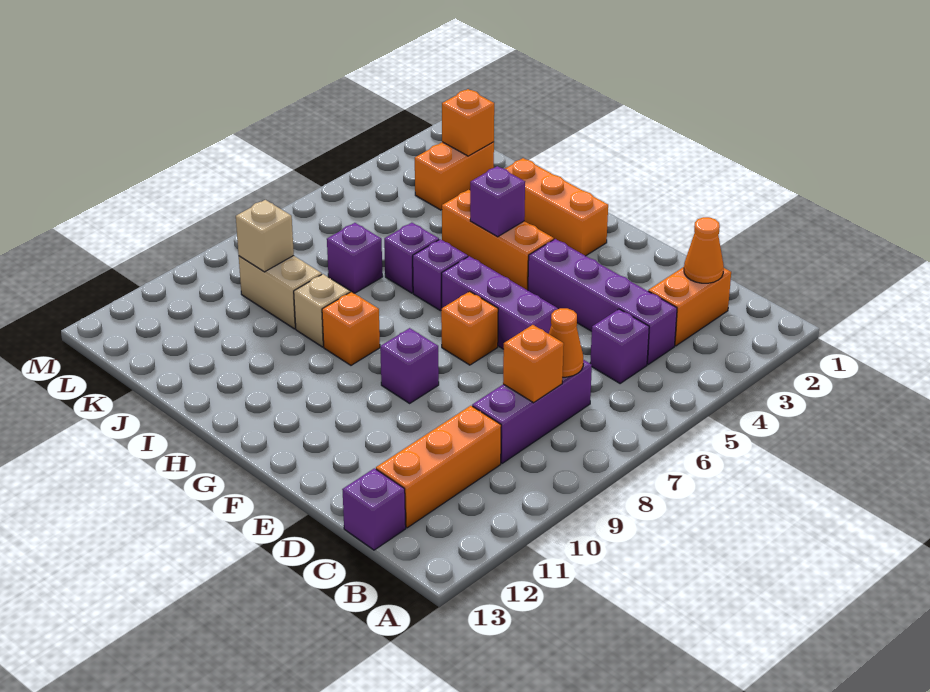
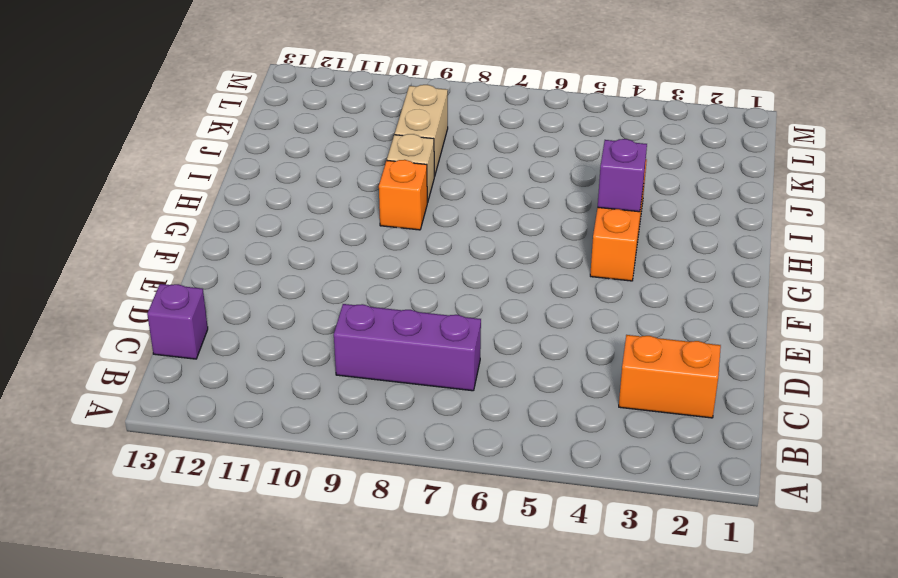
none -> purple brick C4:F4 level 1
none -> purple brick C5 level 1
none -> orange brick C10:C12 level 1

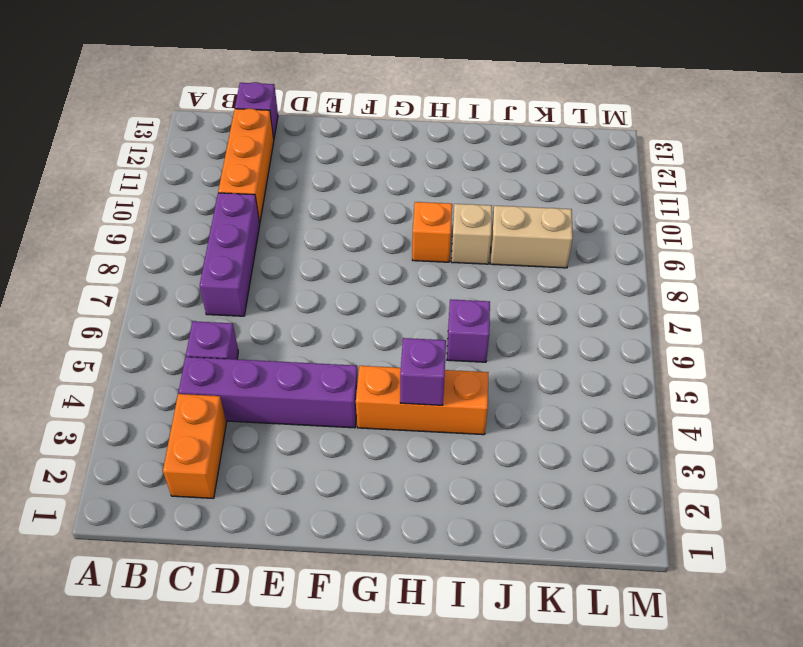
none -> purple brick E6:G6 level 1
none -> orange brick F7 level 1
none -> purple brick F9 level 1

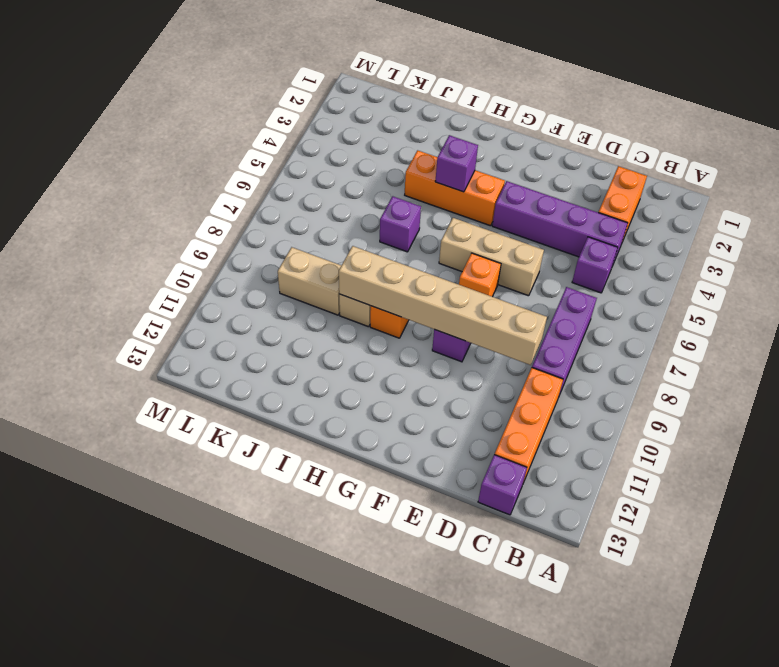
tan brick D9:I9 level 2 -> none
tan brick E6:G6 level 1 -> purple brick E6:G6 level 1
none -> orange brick G2:I2 level 1
none -> purple brick H6 level 1
none -> purple brick J7 level 1

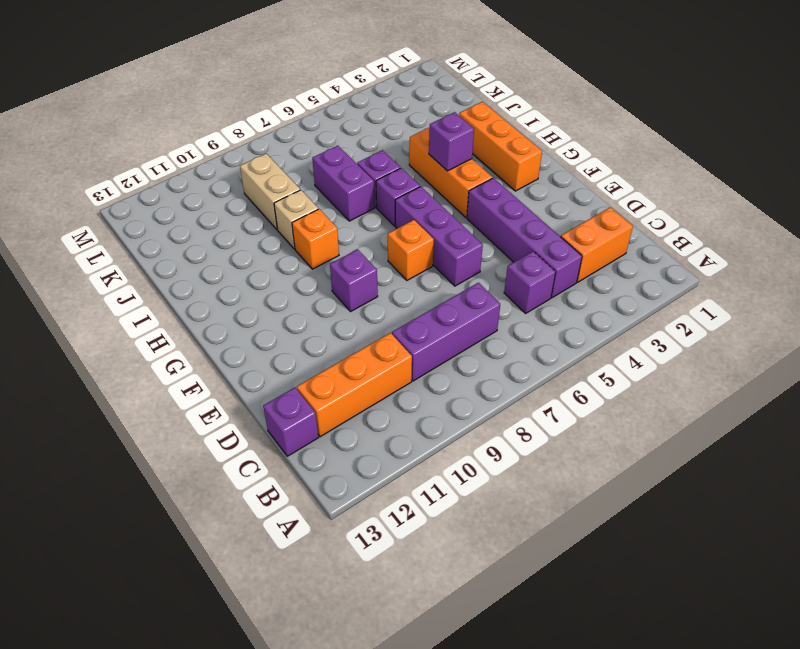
purple brick I7:J7 level 1 -> purple brick J7 level 1
none -> orange brick K2:K3 level 1
none -> orange cone C2 level 2
none -> orange cone C7 level 2

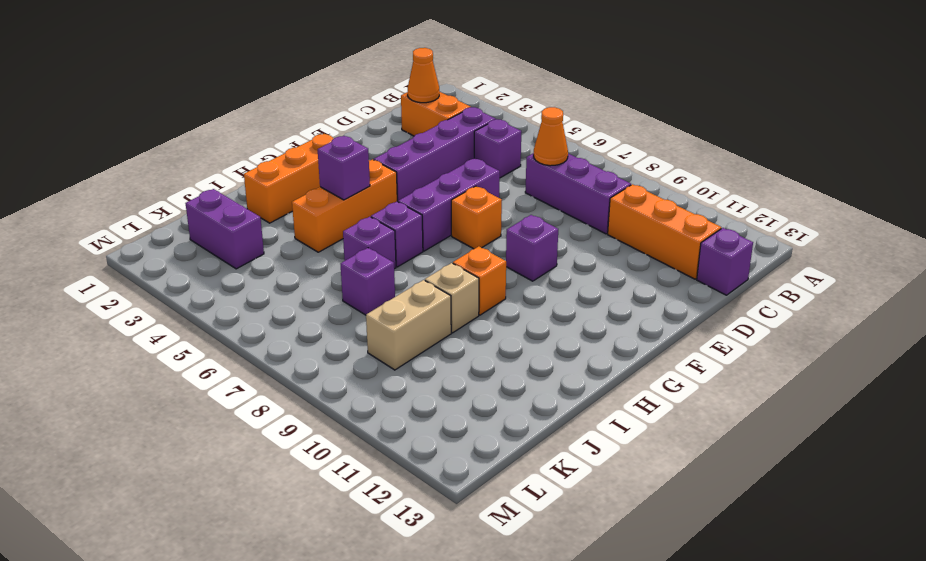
purple brick K2:K3 level 1 -> orange brick K2:K3 level 1
none -> orange brick C8 level 2
none -> orange brick K2 level 2
none -> tan brick K9 level 2

